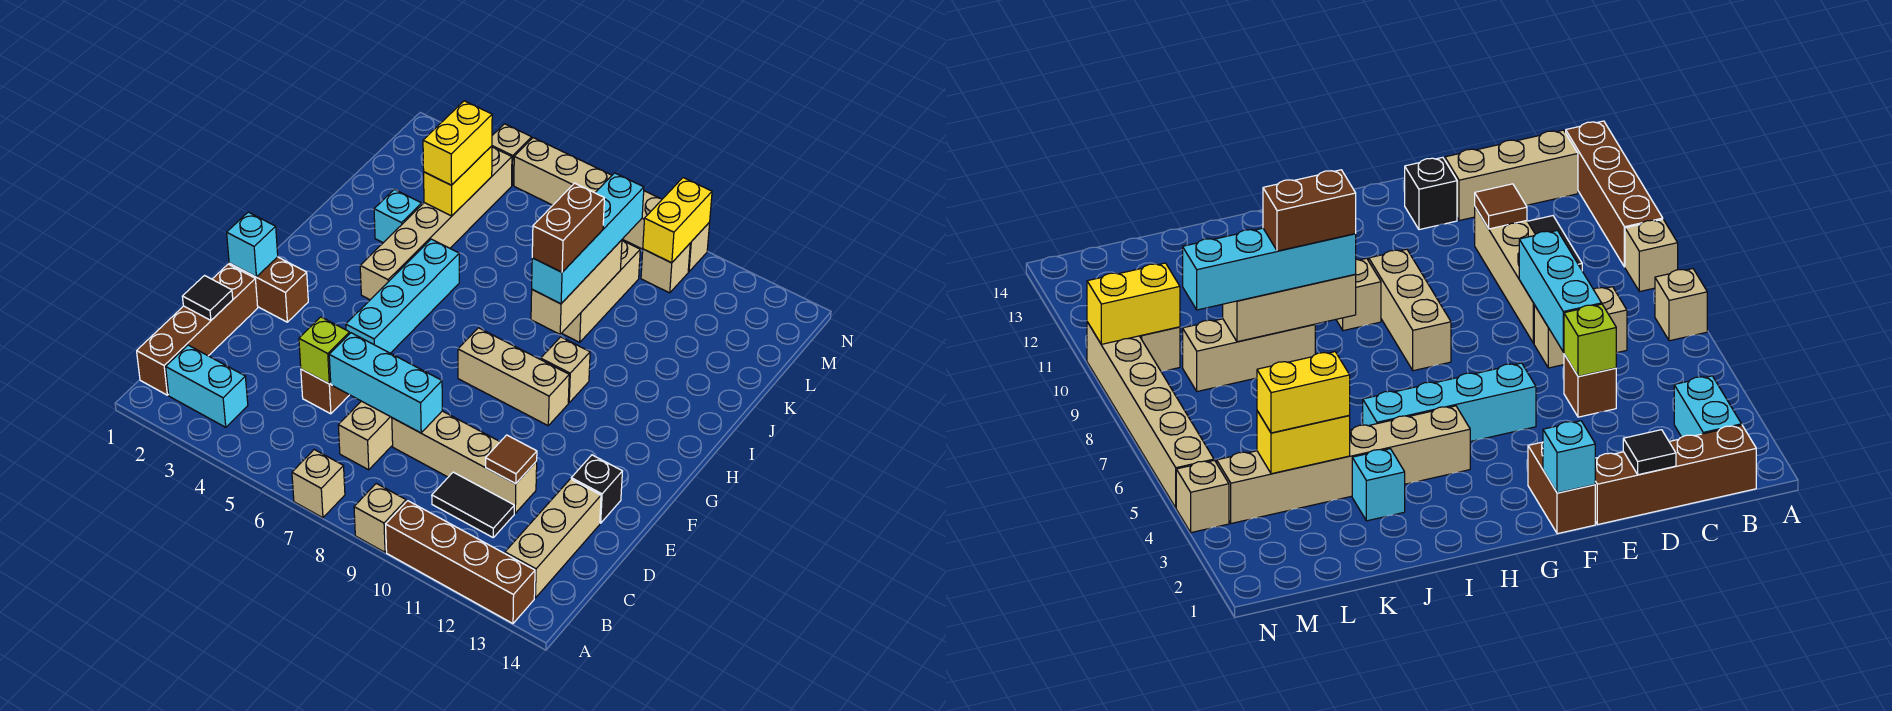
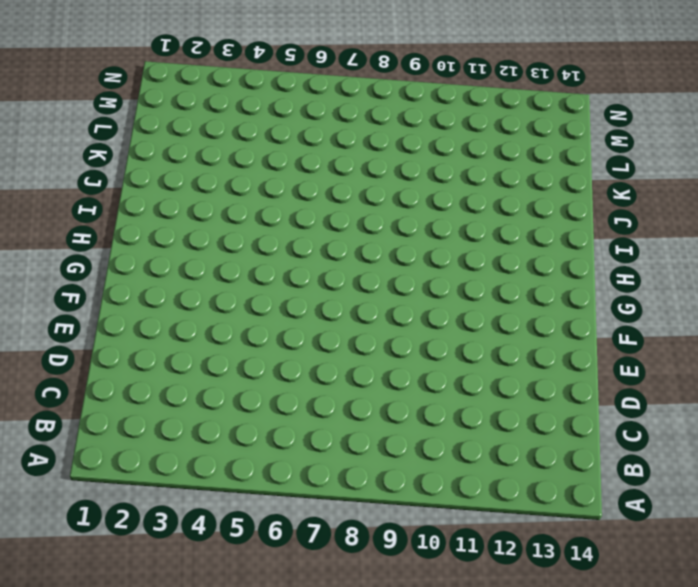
none -> tan brick A7 level 1
none -> tan brick A9 level 1
none -> brown brick A10:A13 level 1
none -> brown brick B1:E1 level 1

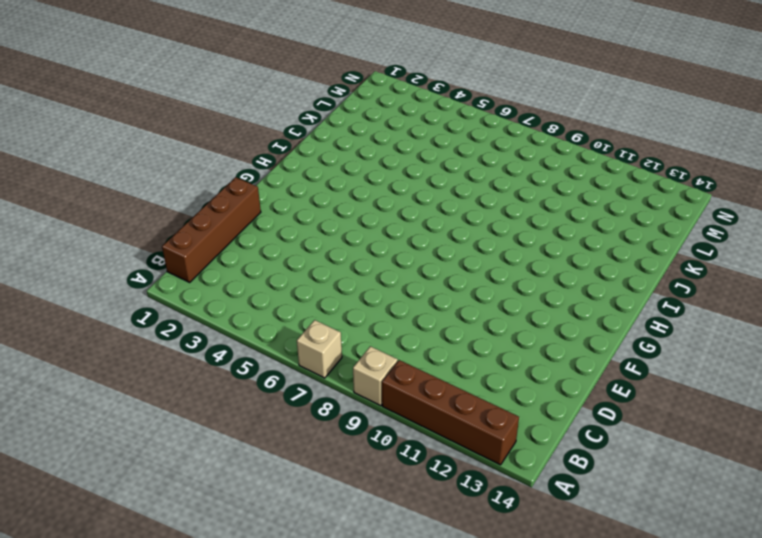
none -> cyan brick B2:B3 level 1
none -> tan brick B13:D13 level 1
none -> tan brick C7:D7 level 1
none -> black tile C10:C11 level 1

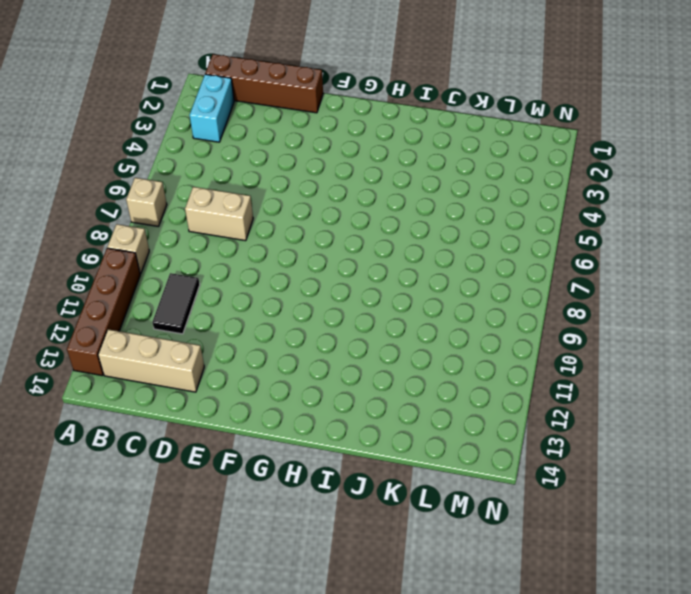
none -> brown brick D5 level 1
none -> tan brick D8:D11 level 1
none -> black brick E13 level 1
none -> brown brick F1:F2 level 1

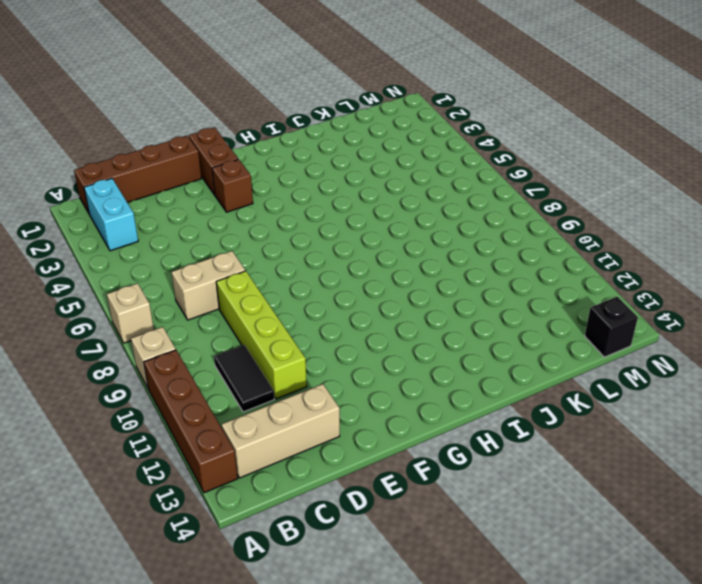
lime brick D8:D11 level 1 -> tan brick D8:D11 level 1
brown brick F3 level 1 -> brown brick D5 level 1
black brick M14 level 1 -> black brick E13 level 1
none -> cyan brick F5:I5 level 1
none -> tan brick G8:G10 level 1
none -> tan brick H4:M4 level 1
none -> tan brick H10 level 1

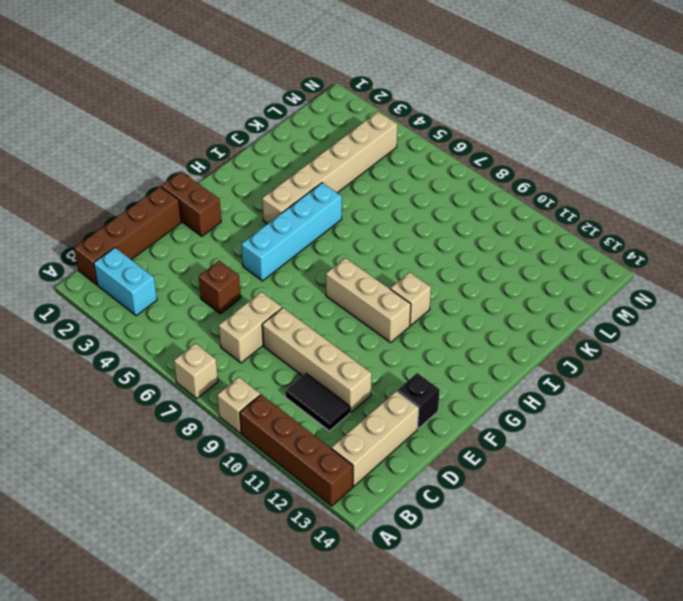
none -> cyan brick J3 level 1
none -> tan brick J9:L9 level 1
none -> tan brick M10 level 1
none -> tan brick N4 level 1

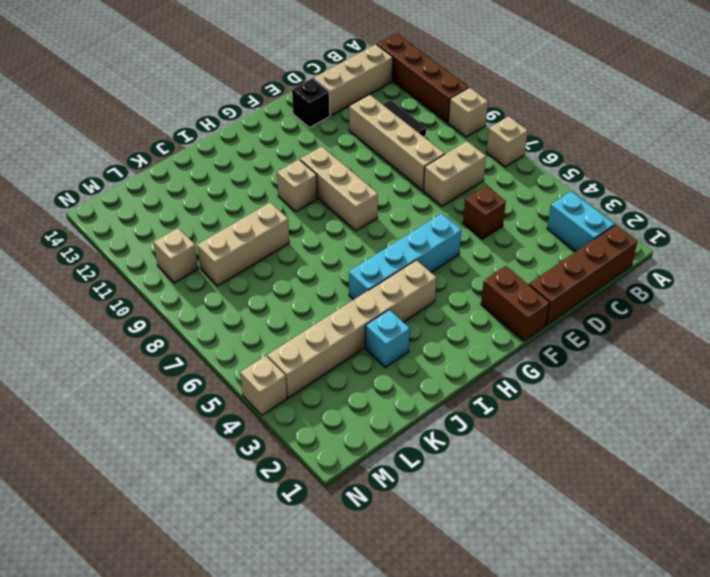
none -> tan brick N5:N10 level 1
none -> black tile D1 level 2
none -> lime brick D5 level 2
none -> cyan brick D6:D8 level 2

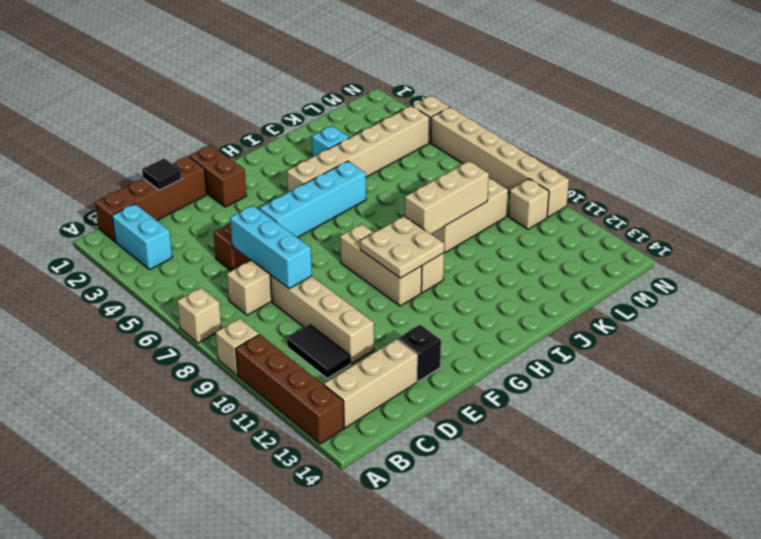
tan plate G9:H10 level 2 -> none
none -> lime brick D5 level 2
none -> brown tile D11 level 2
none -> cyan brick F1 level 2
none -> yellow brick K4:L4 level 2

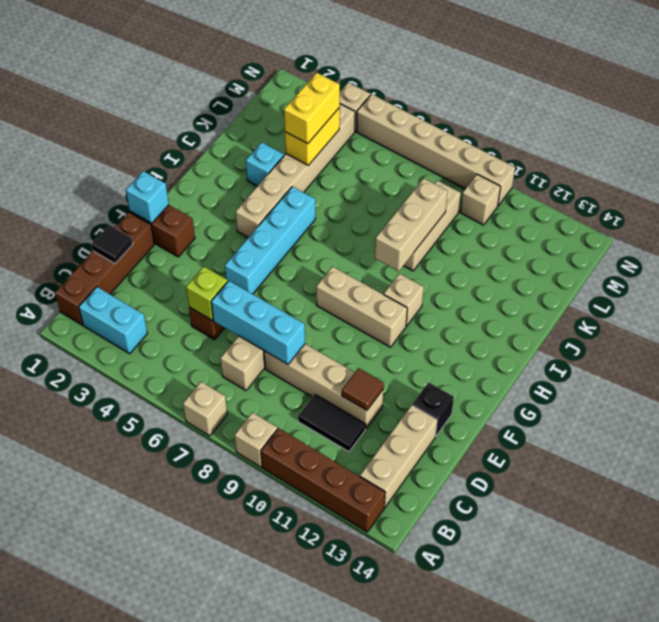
none -> yellow brick M10:N10 level 2
none -> cyan brick I9:L9 level 3
none -> brown brick I9:J9 level 4

